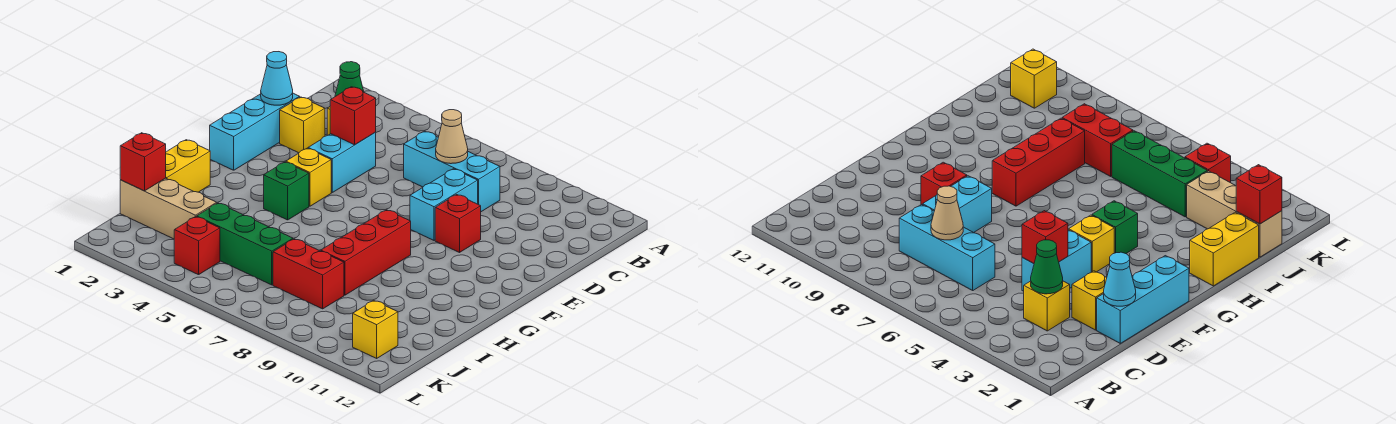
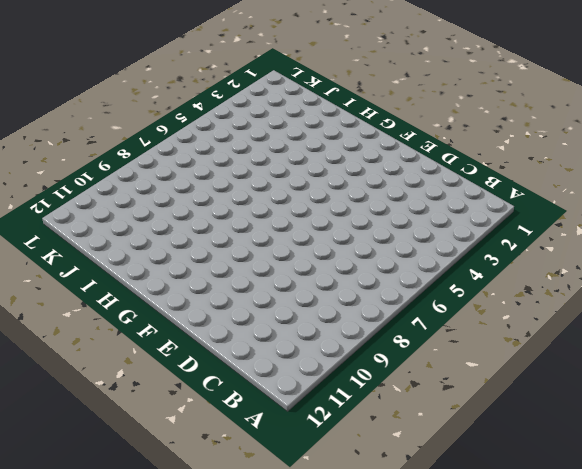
none -> yellow brick C3 level 1
none -> cyan brick C6:C8 level 1
none -> cyan brick D1:F1 level 1

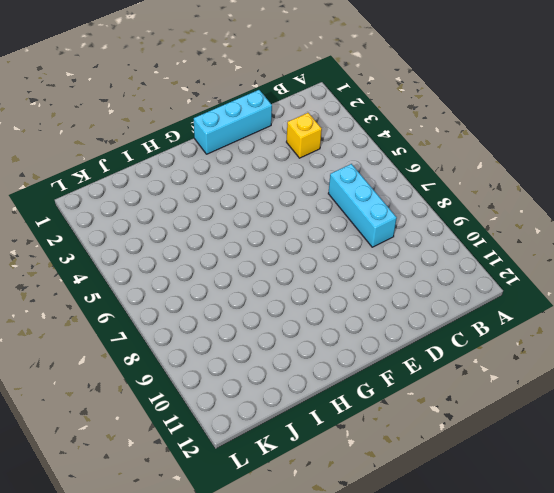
none -> yellow brick D2 level 1
none -> cyan brick D4:E4 level 1
none -> cyan brick D8:E8 level 1

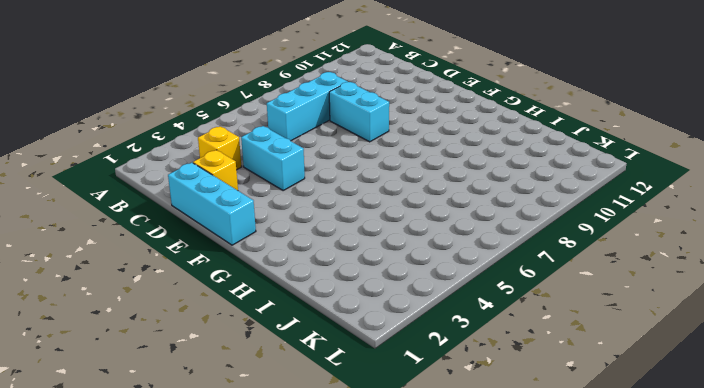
none -> red brick E9 level 1
none -> yellow brick F4 level 1
none -> green brick G4 level 1

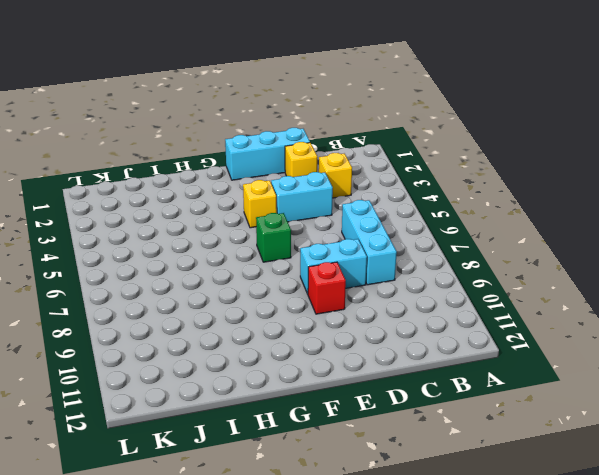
green brick F6 level 1 -> green brick G4 level 1
none -> red brick G8:I8 level 1
none -> yellow brick H1:I1 level 1
none -> tan brick J1:J3 level 1

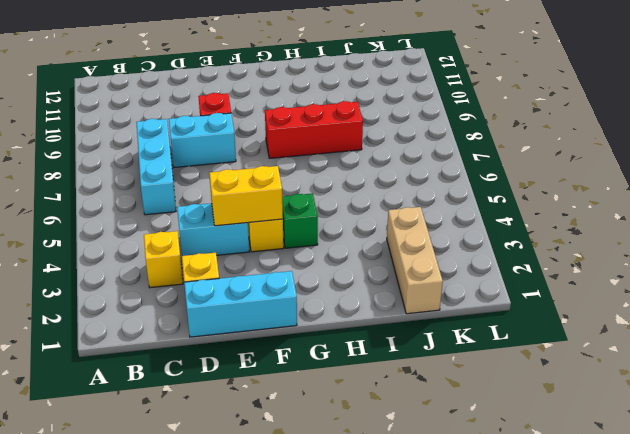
yellow brick E4:F4 level 2 -> yellow brick H1:I1 level 1
none -> green brick J4:J6 level 1
none -> red brick J7:J8 level 1
none -> red brick K4 level 1

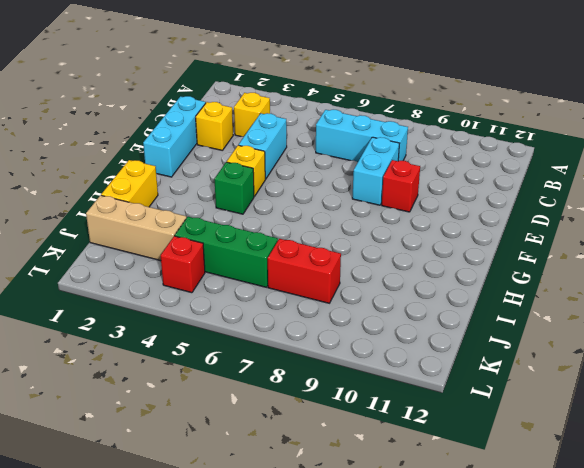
none -> red brick G8:I8 level 1
none -> yellow brick K11 level 1
none -> green cone C3 level 2

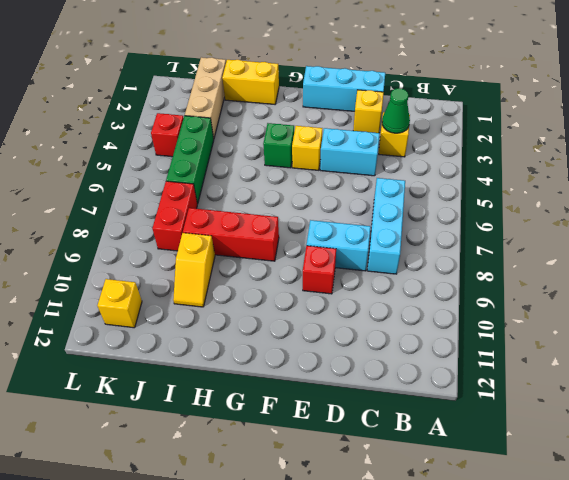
yellow slope I9:I10 level 1 top 9 -> none
none -> tan cone C7 level 2
none -> cyan cone D1 level 2
none -> red brick D4 level 2

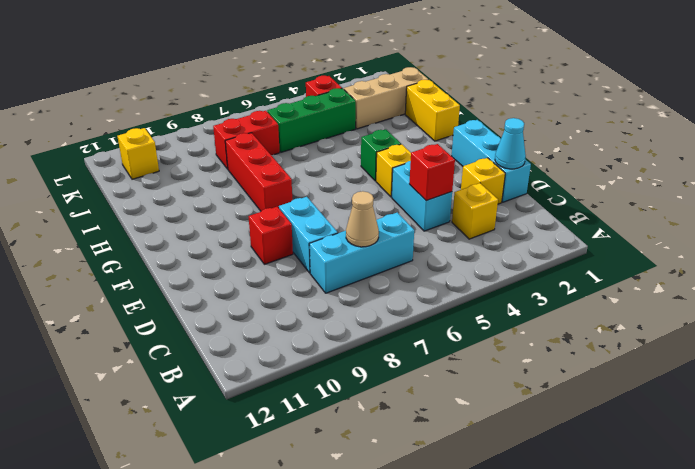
none -> green cone C3 level 2
none -> red brick J1 level 2

